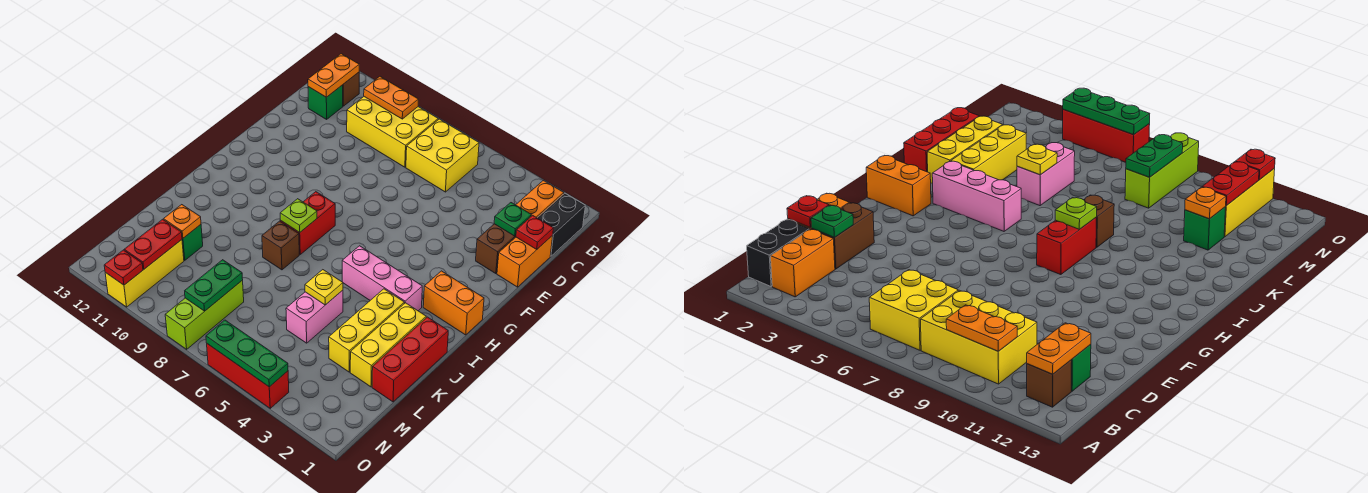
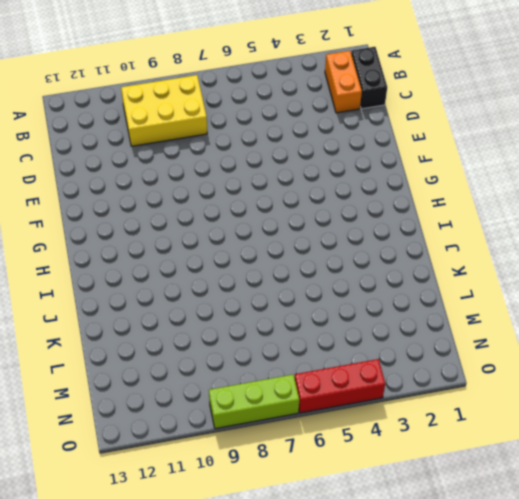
lime brick O7:O9 level 1 -> lime brick M8:O8 level 1
none -> yellow brick B6:C7 level 1
none -> brown brick B12 level 1
none -> green brick C12 level 1
none -> orange brick D1:E1 level 1

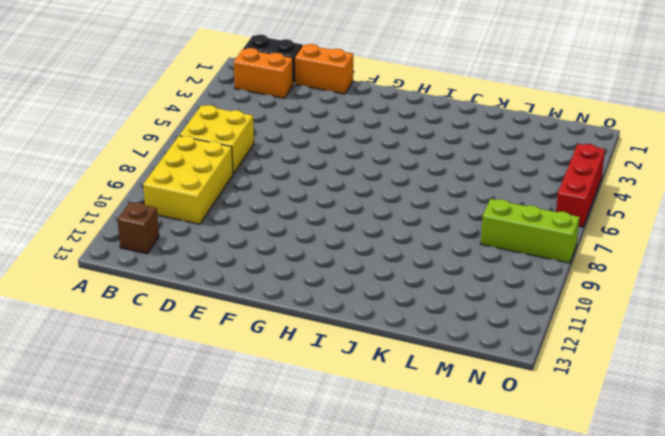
none -> green brick C12 level 1
none -> brown brick D2:E2 level 1
none -> orange brick H1:H2 level 1
none -> red brick H8:I8 level 1

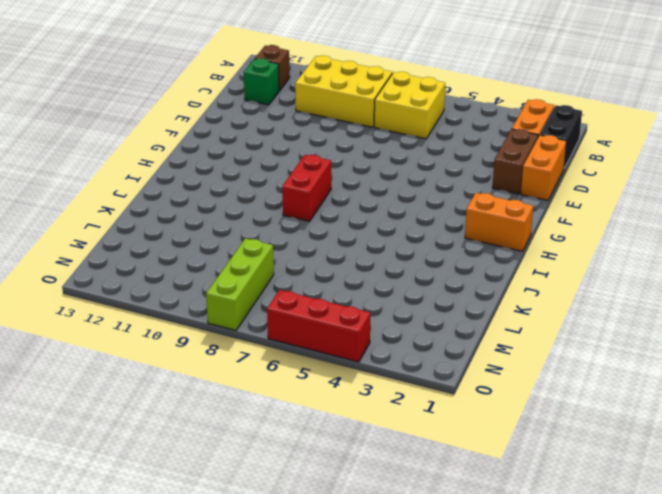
none -> pink brick I3:I5 level 1
none -> red brick J1:L1 level 1
none -> yellow brick J2:L2 level 1
none -> yellow brick J3:L3 level 1

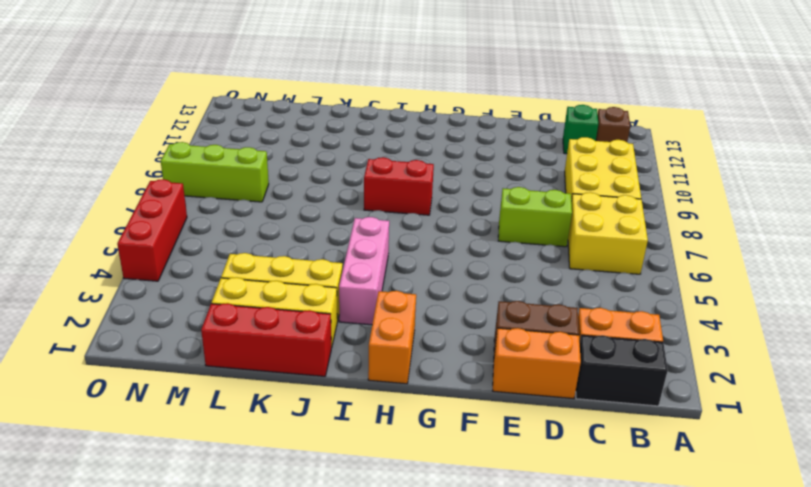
lime brick D7:E7 level 1 -> none
none -> brown brick J8 level 1
none -> pink brick K5:L5 level 1
none -> green brick L11 level 1
none -> yellow brick M11:O11 level 1

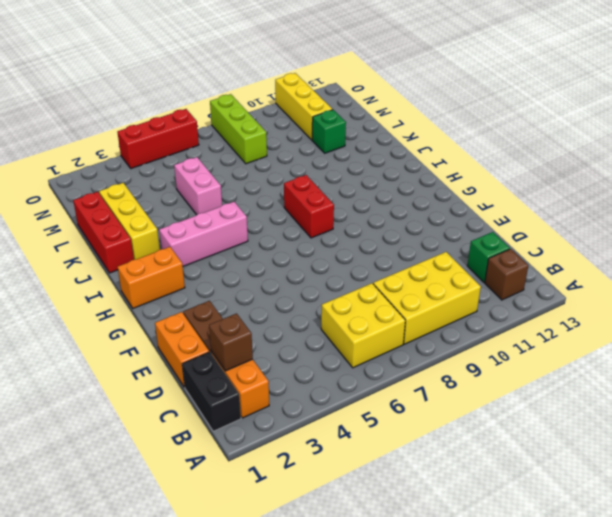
brown brick C2 level 2 -> brown brick J8 level 1
none -> yellow brick J3:L3 level 1
none -> orange plate B9:B10 level 2
none -> orange plate B12:C12 level 2
none -> red plate D1 level 2

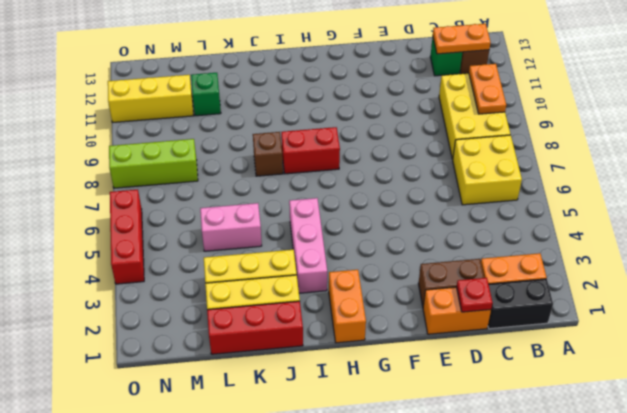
none -> green plate D2 level 2
none -> lime plate I8 level 2
none -> yellow plate K5 level 2
none -> orange plate L11 level 2

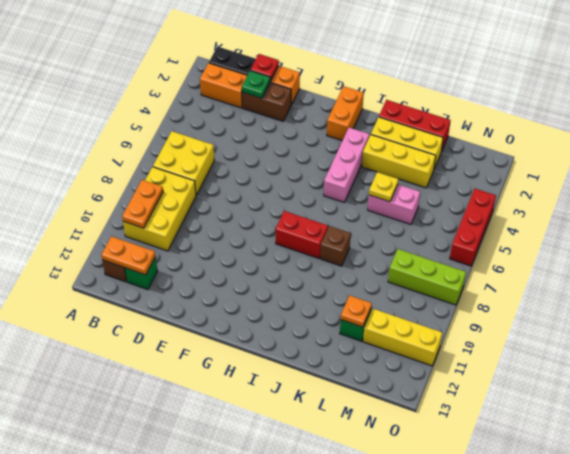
none -> lime plate I8 level 2
none -> green plate M8:N8 level 2
none -> red plate M11:N11 level 2
none -> green plate O4:O6 level 2

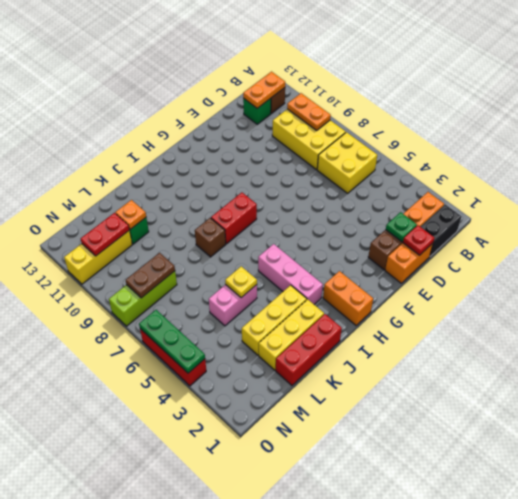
brown plate M8:N8 level 2 -> green plate M8:N8 level 2
none -> lime plate I8 level 2
none -> red plate O11 level 2

